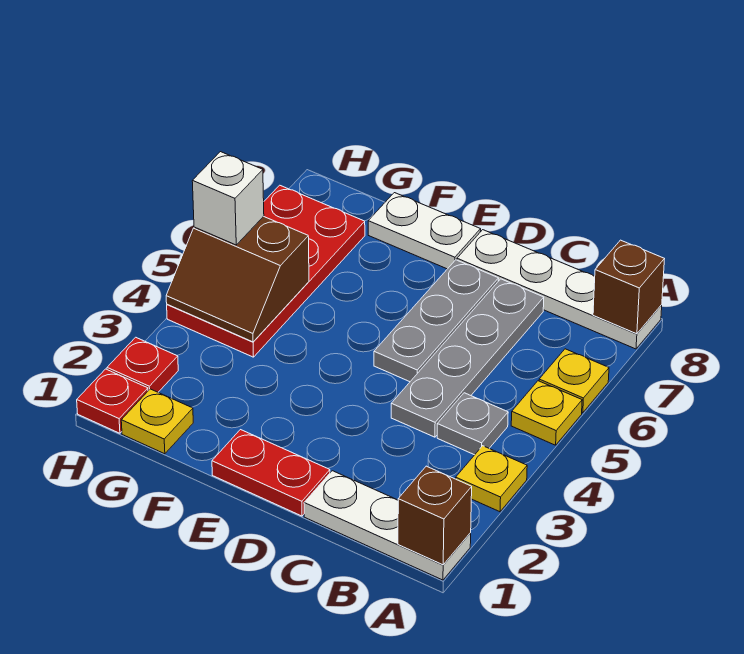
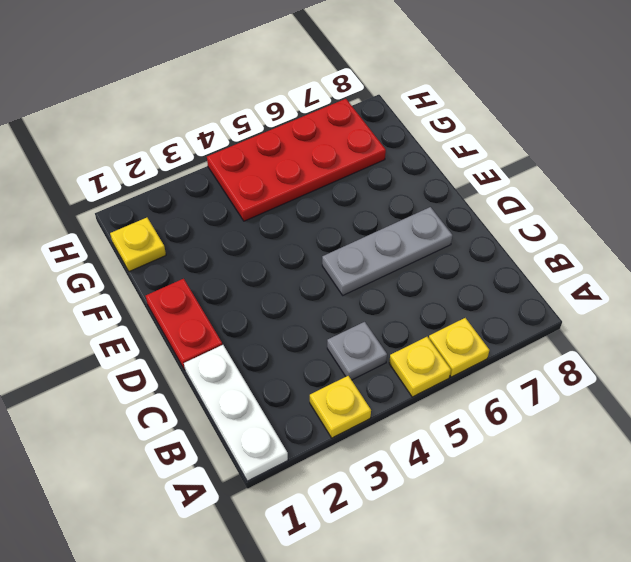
none -> white plate A8:D8 level 1
none -> grey plate C4:C7 level 1
none -> white plate E8:F8 level 1

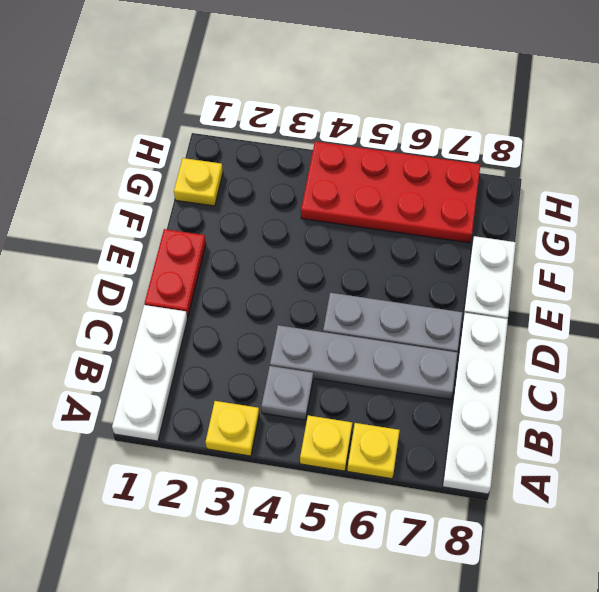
none -> red plate H1 level 1
none -> red plate H2 level 1
none -> brown brick A1 level 2

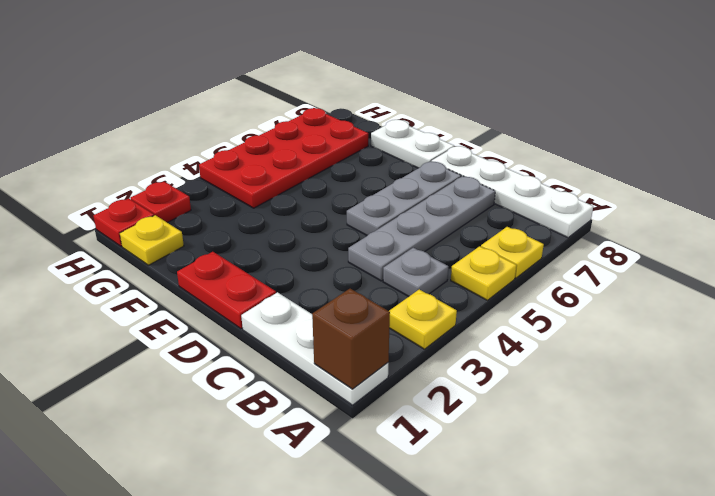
none -> brown brick A8 level 2
none -> brown slope G4:H5 level 2 top 5
none -> white brick H5 level 3

